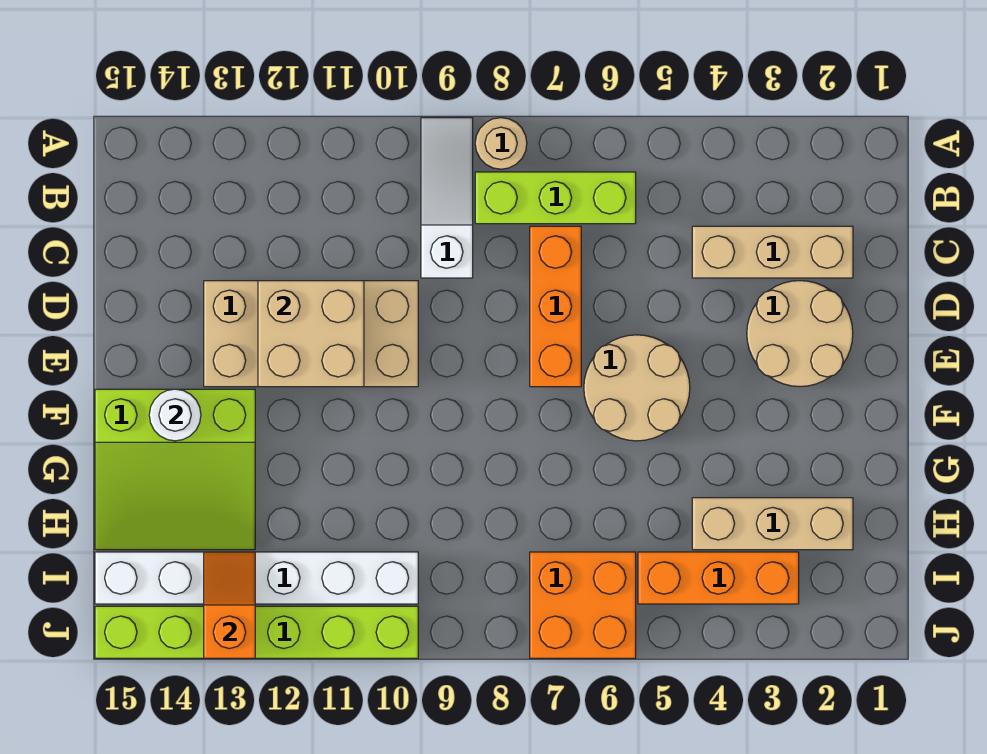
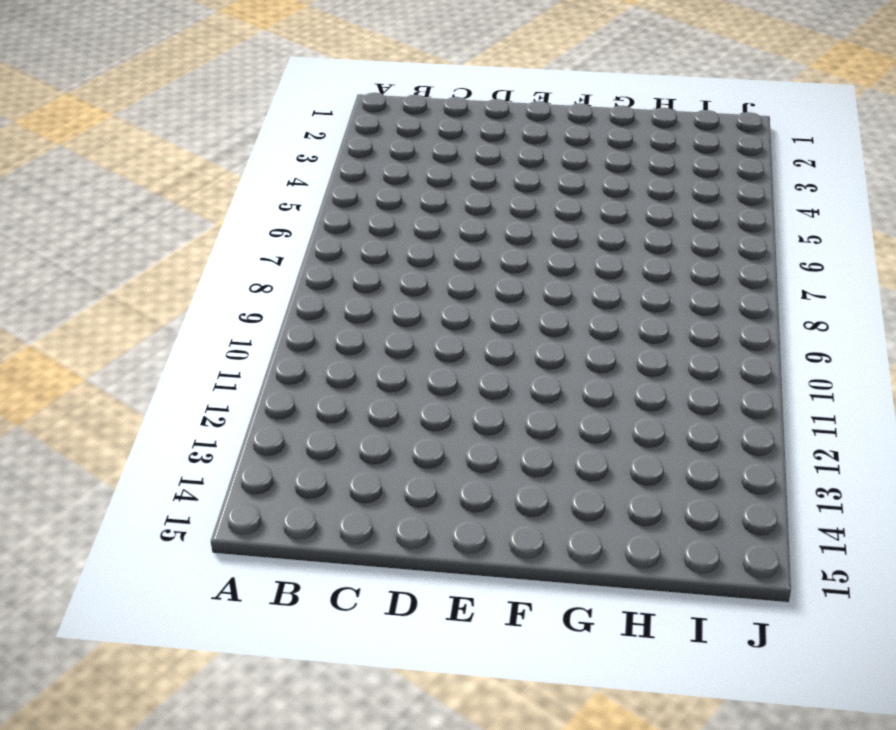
none -> tan round brick A8 level 1
none -> white slope A9:C9 level 1 top C
none -> lime brick B6:B8 level 1

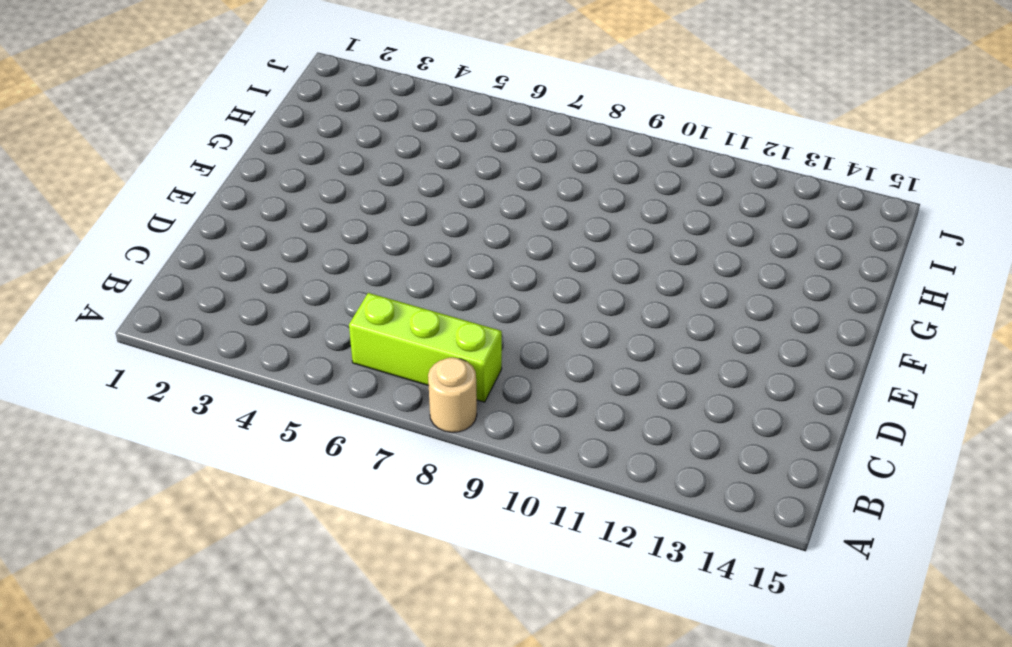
none -> white slope A9:C9 level 1 top C
none -> tan brick C2:C4 level 1
none -> orange brick C7:E7 level 1

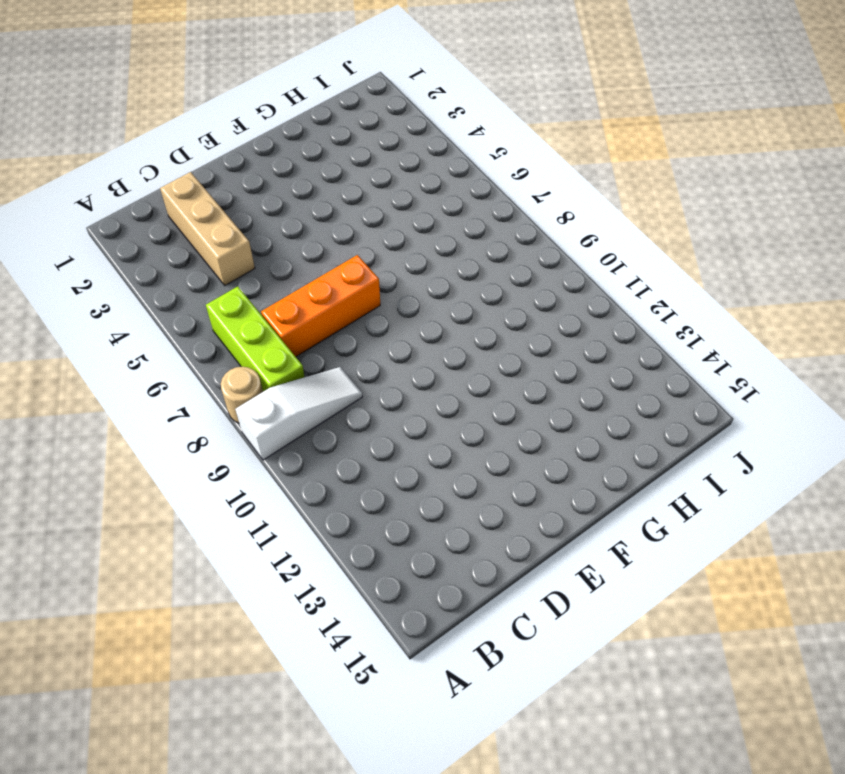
white slope A9:C9 level 1 top A -> white slope A9:C9 level 1 top C
none -> tan round brick D2:E3 level 1
none -> tan brick D10:E13 level 1
none -> tan round brick E5:F6 level 1

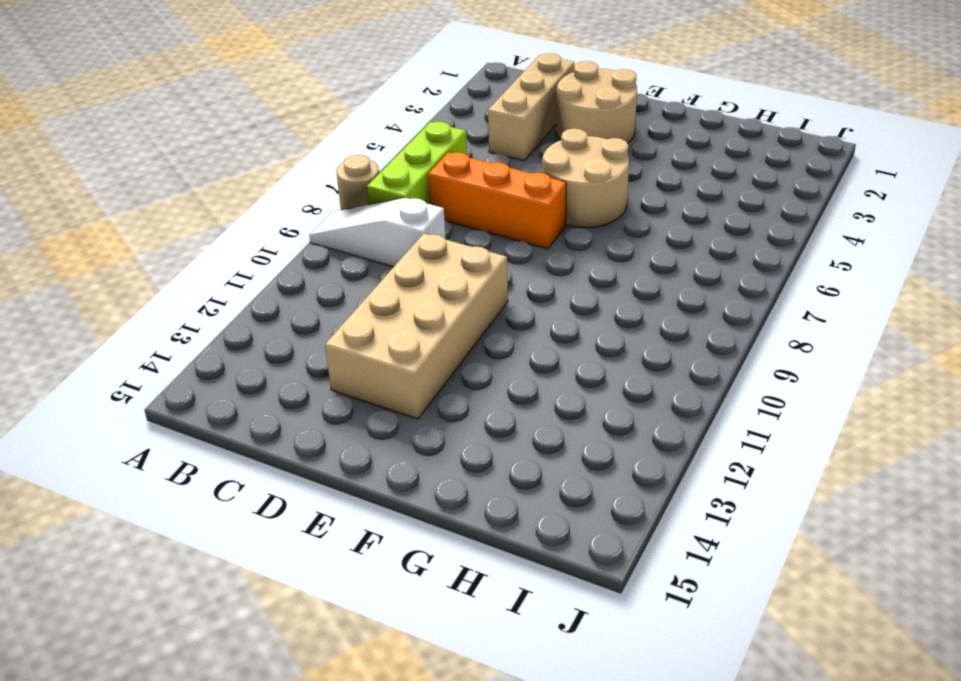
none -> lime slope F13:H15 level 1 top F
none -> tan brick H2:H4 level 1
none -> orange brick I3:I5 level 1

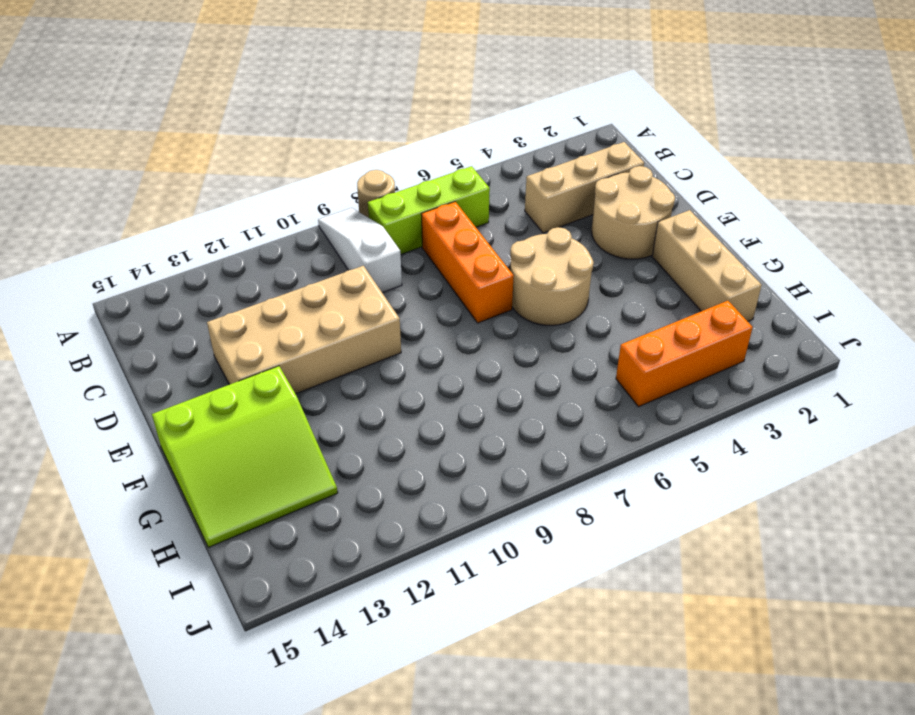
tan brick F2:H2 level 1 -> tan brick H2:H4 level 1
none -> orange brick I6:J7 level 1
none -> white brick I10:I15 level 1
none -> lime brick J10:J15 level 1

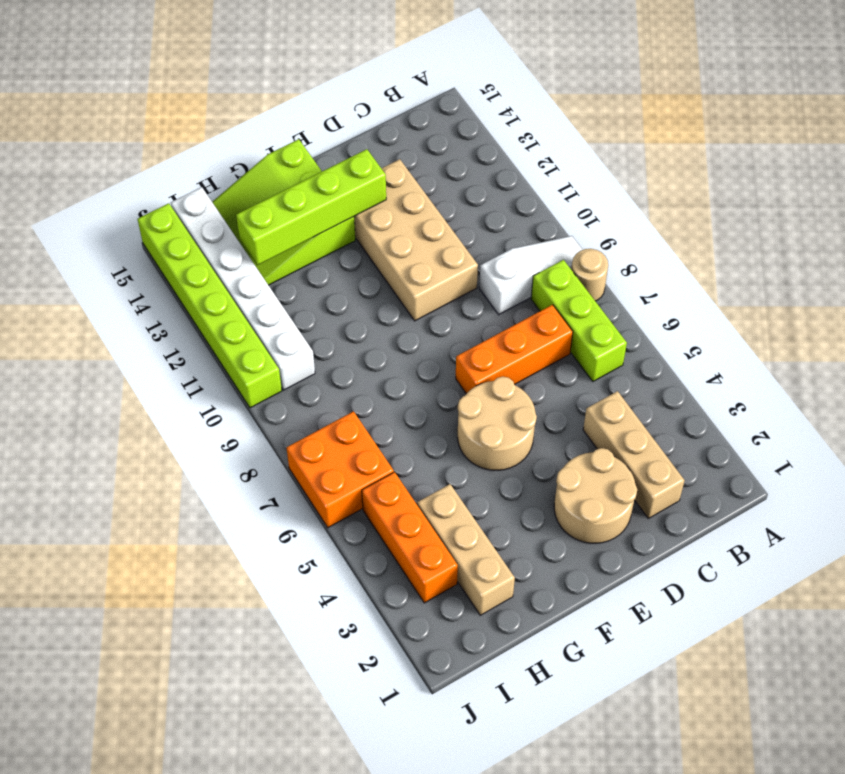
lime brick E13:H13 level 2 -> none
none -> tan brick D11:E12 level 2
none -> white round brick F14 level 2
none -> orange slope I13:J13 level 2 top J

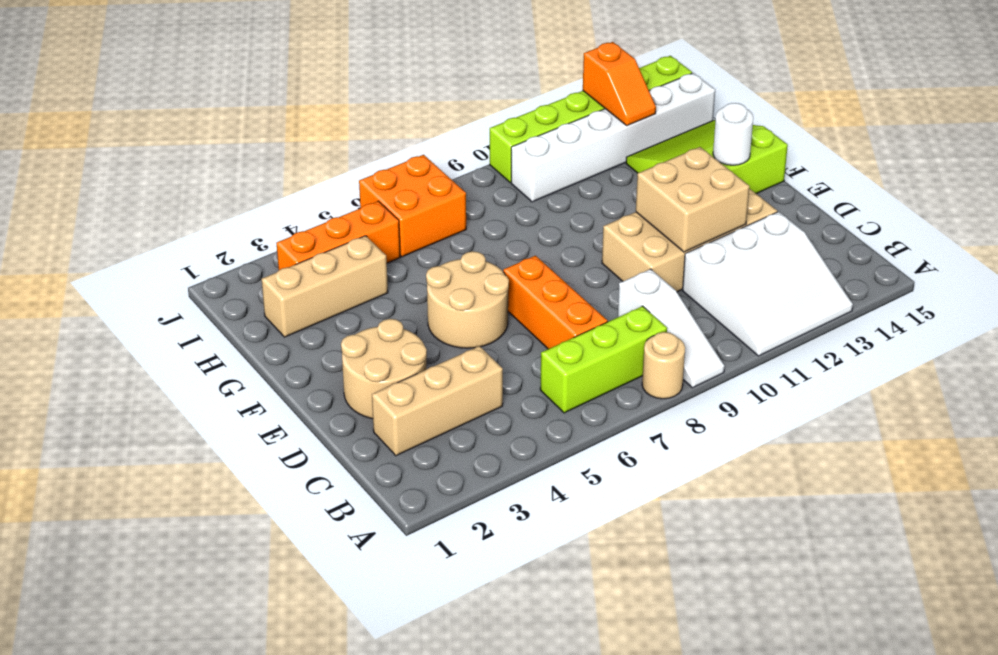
white slope A11:C13 level 1 top C -> none

